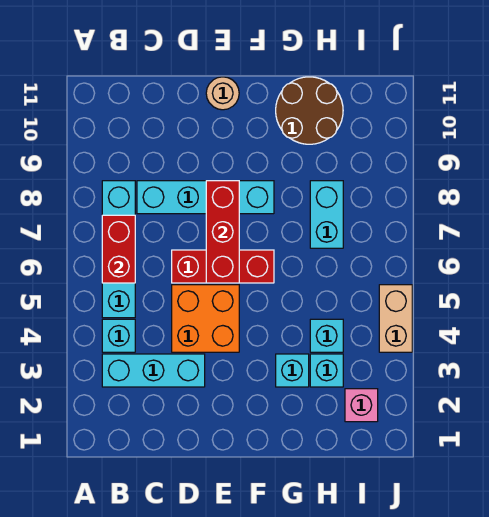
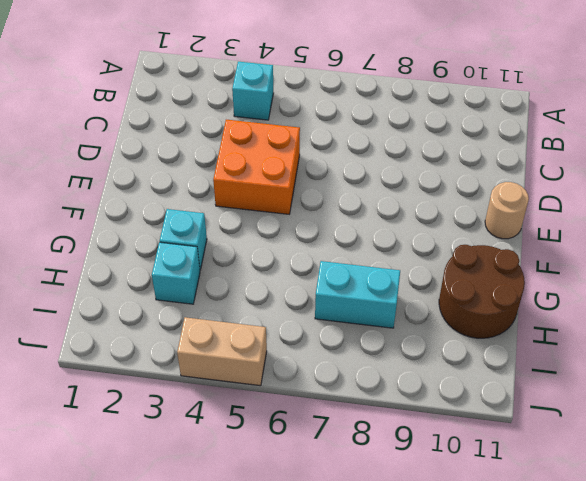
none -> cyan brick B3:D3 level 1
none -> cyan brick B5:B8 level 1
none -> cyan brick C8:F8 level 1

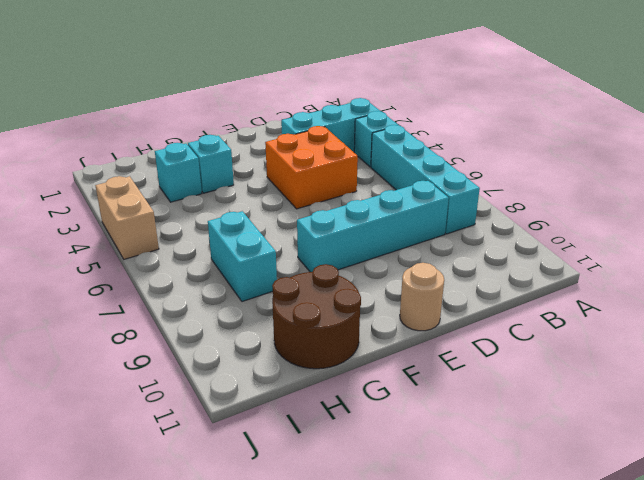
none -> red brick D6:F6 level 1
none -> cyan brick H4 level 1
none -> pink brick I2 level 1

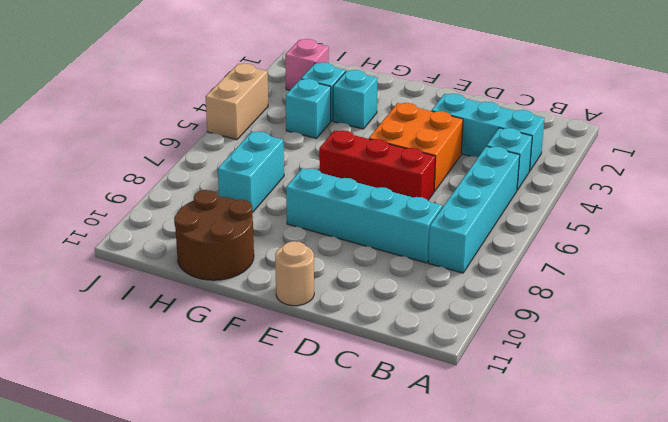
none -> red brick B6:B7 level 2
none -> red brick E6:E8 level 2

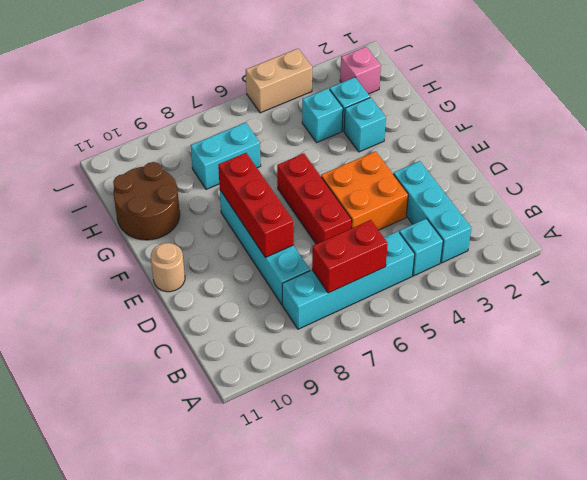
red brick D8:F8 level 2 -> red brick E6:E8 level 2

